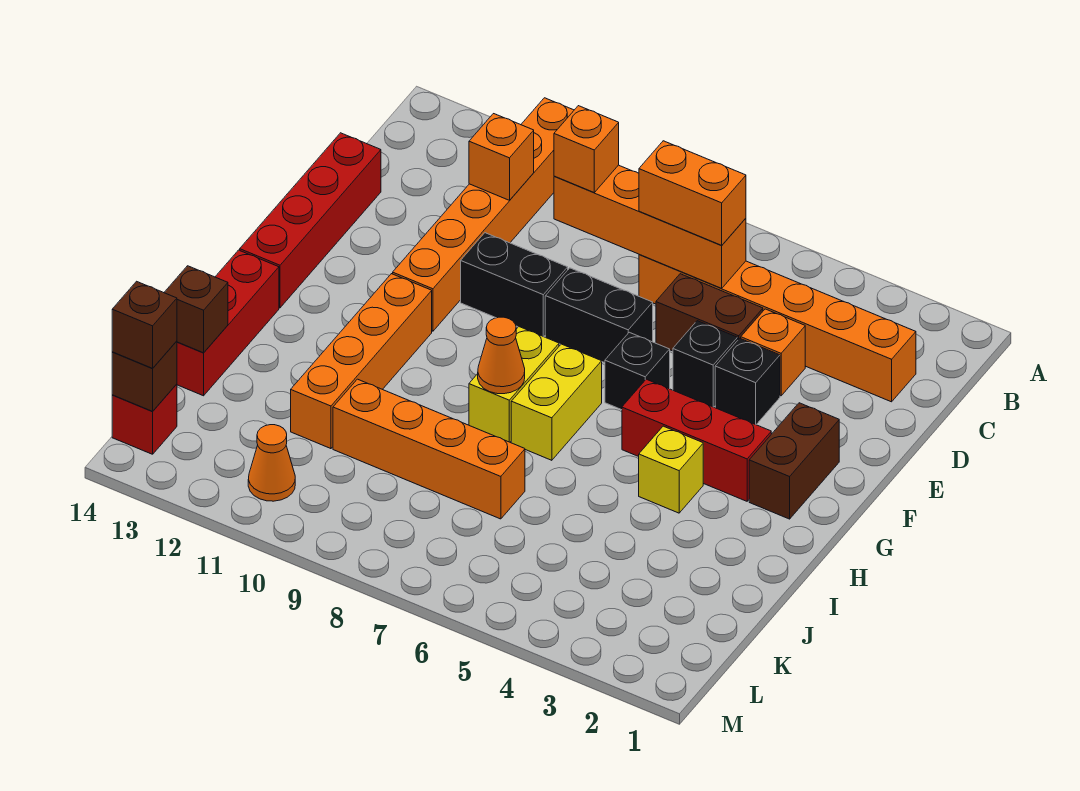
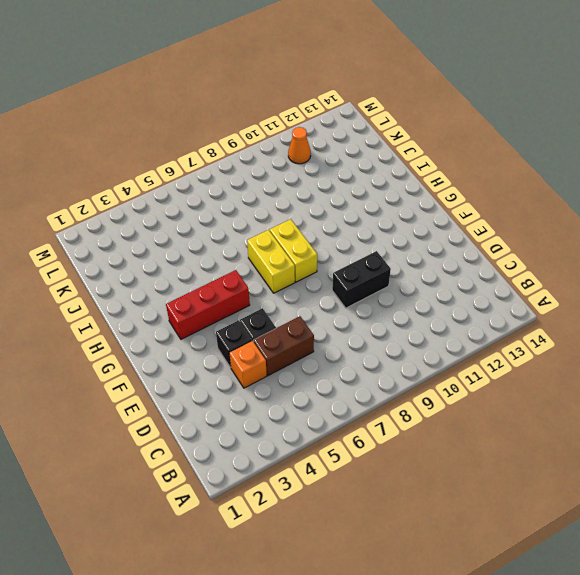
none -> orange brick A11:F11 level 1
none -> orange brick C2:C7 level 1
none -> red brick D14:G14 level 1

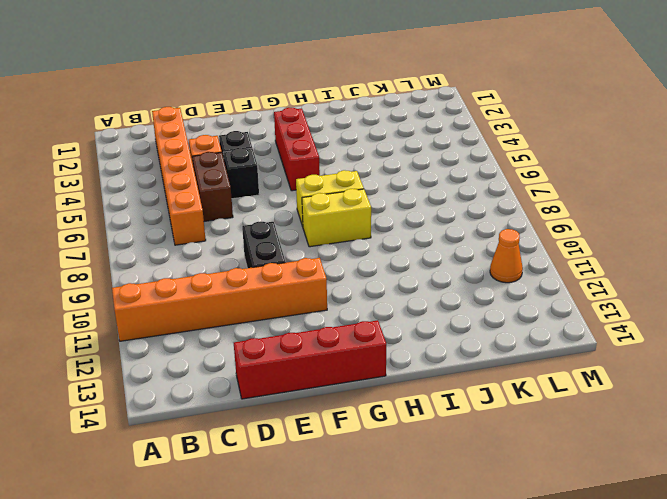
none -> black brick E7:E8 level 1
none -> brown brick F2:G2 level 1
none -> black brick F6 level 1

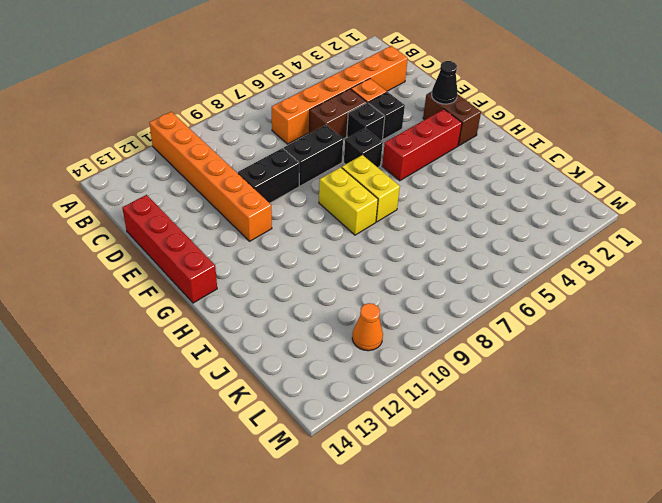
black cone F2 level 2 -> none
none -> orange brick G11:J11 level 1
none -> yellow brick H4 level 1
none -> red brick H14:J14 level 1

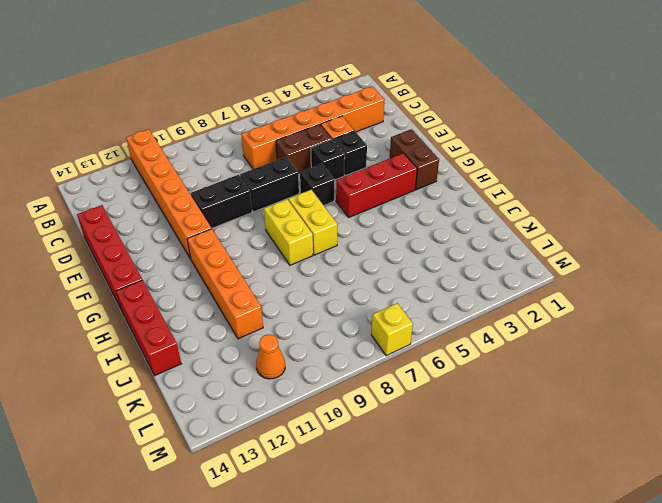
yellow brick M7 level 1 -> yellow brick H4 level 1
none -> orange brick J7:J10 level 1
none -> red brick L14 level 1
none -> orange brick C6:C9 level 2

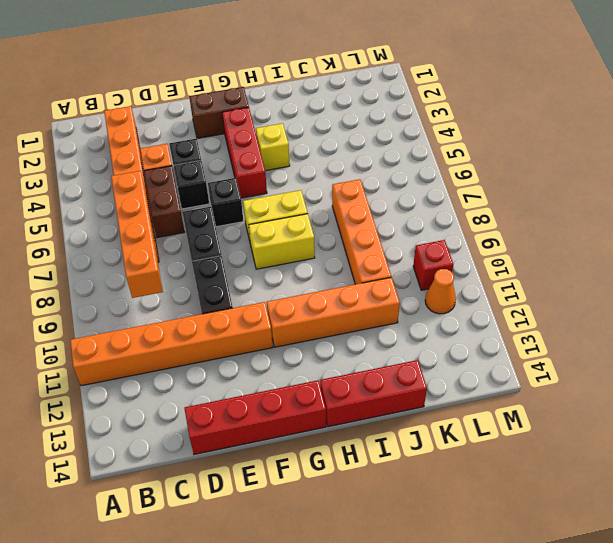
red brick L10 level 1 -> red brick L14 level 1
none -> orange brick C11 level 2
none -> orange cone H8 level 2
none -> brown brick J14 level 2

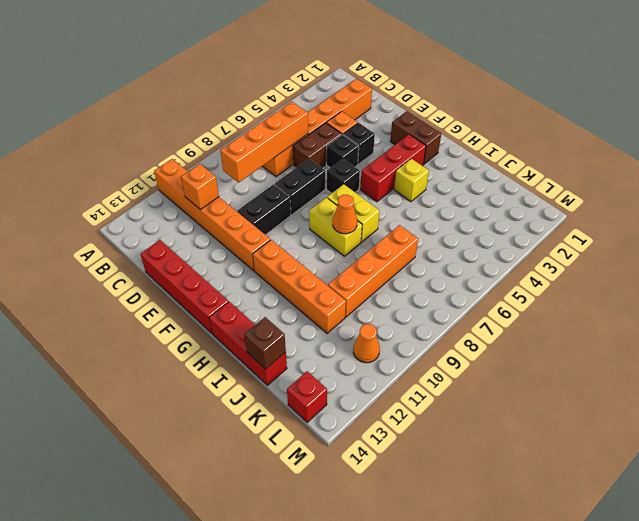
none -> brown brick L14 level 2
none -> orange brick C6:C7 level 3
none -> orange brick C9 level 3

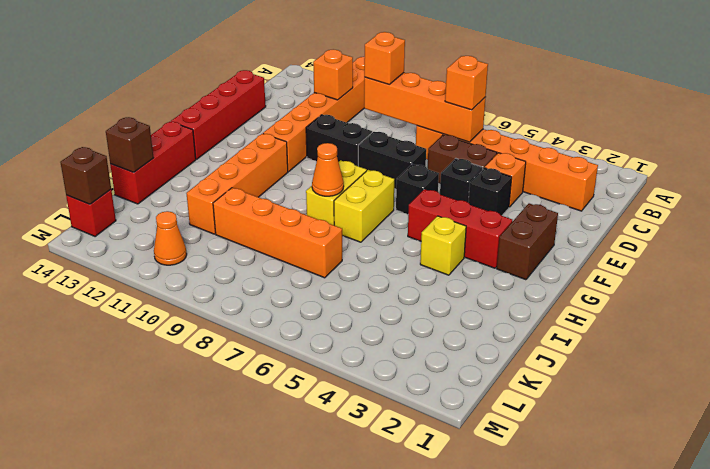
orange brick C6 level 3 -> orange brick C6:C7 level 3
none -> brown brick L14 level 3

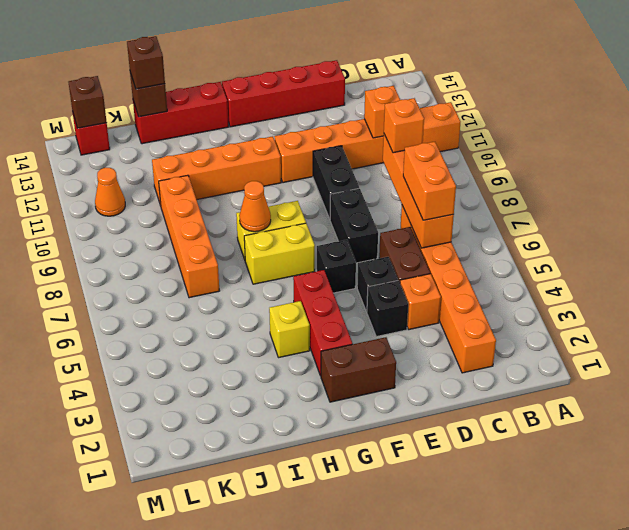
brown brick J14 level 3 -> brown brick L14 level 3

